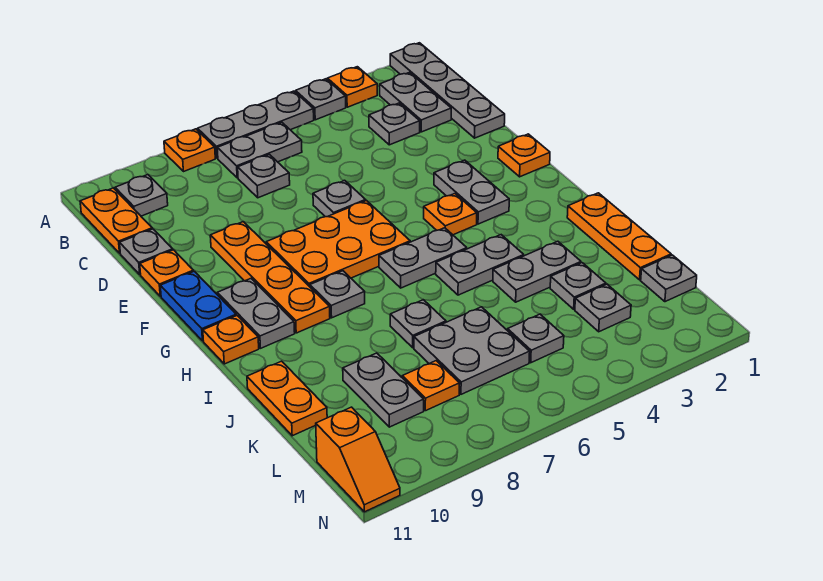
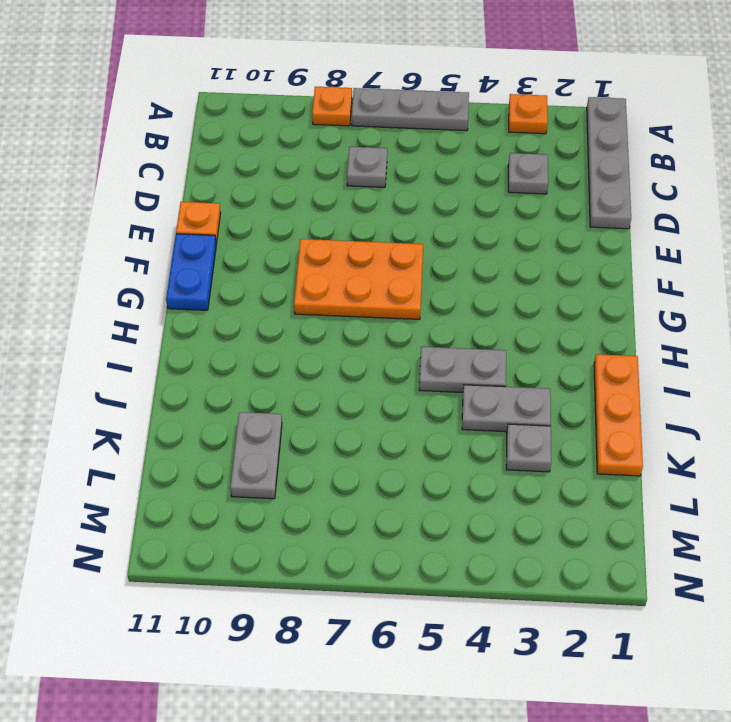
none -> grey plate A4 level 1
none -> grey plate B2:C2 level 1
none -> grey plate B6:B7 level 1
none -> grey plate B10 level 1

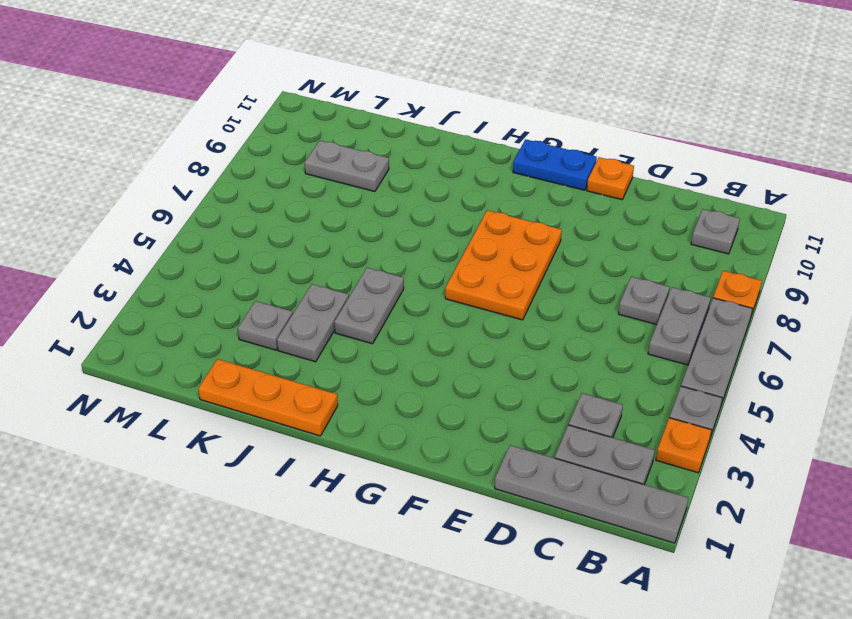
none -> orange plate B11:C11 level 1
none -> grey plate D11 level 1
none -> grey plate E6 level 1
none -> orange plate E9:H9 level 1

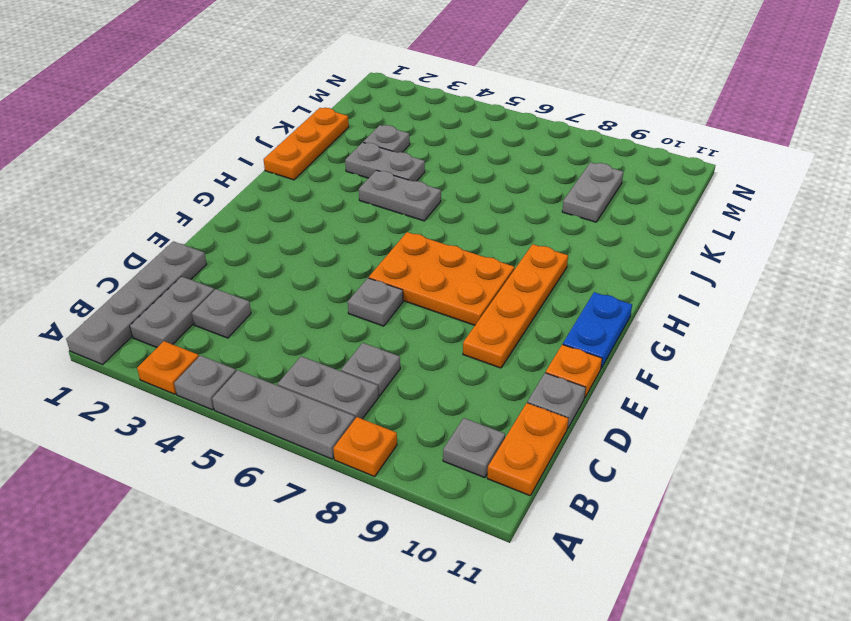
none -> orange plate F1 level 1
none -> grey plate F3:G3 level 1
none -> orange plate G4 level 1
none -> grey plate G10:H10 level 1

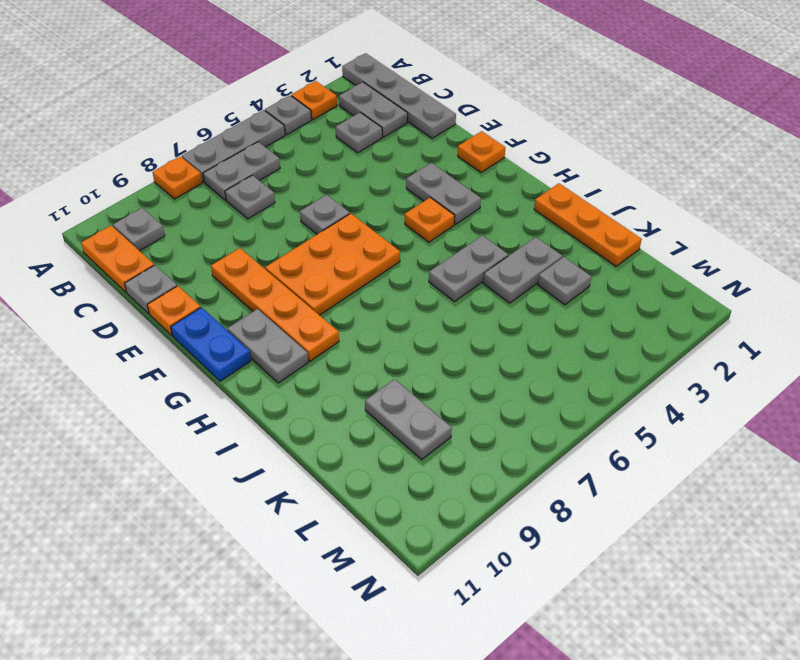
none -> grey plate H5:H6 level 1
none -> grey plate H8 level 1
none -> orange plate H11 level 1
none -> grey plate J7 level 1

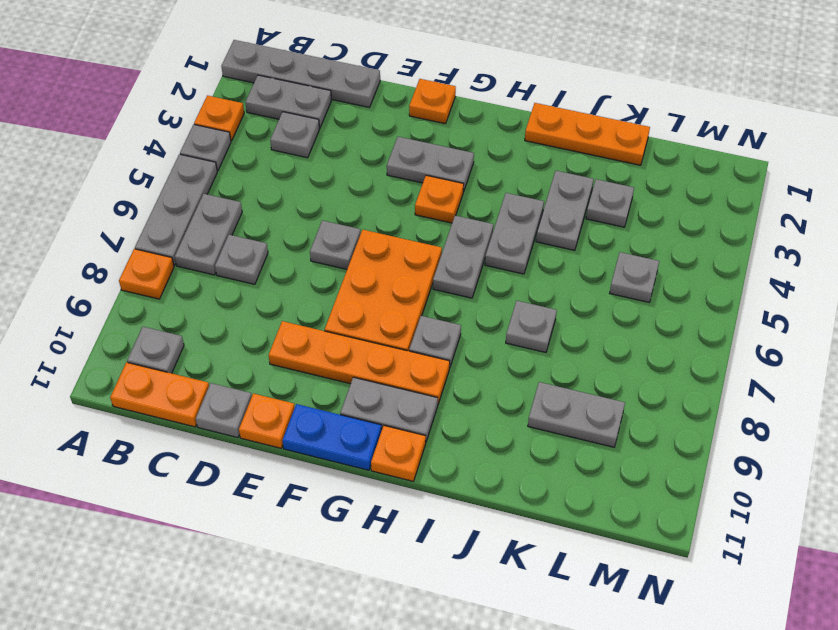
none -> orange plate J11:K11 level 1
none -> grey plate K6:L7 level 1
none -> grey plate L1 level 1
none -> grey plate L3 level 1

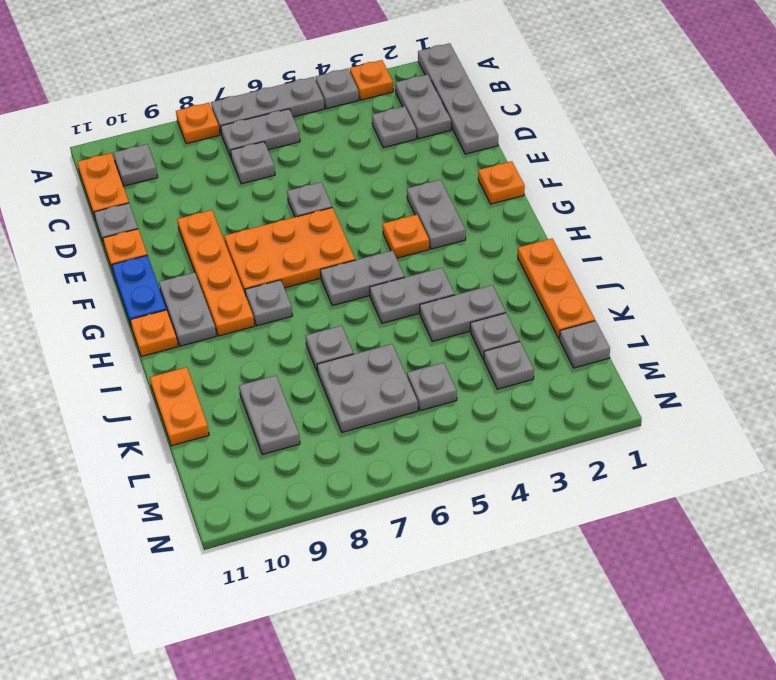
none -> orange plate L8 level 1
none -> orange slope M11:N11 level 1 top M

